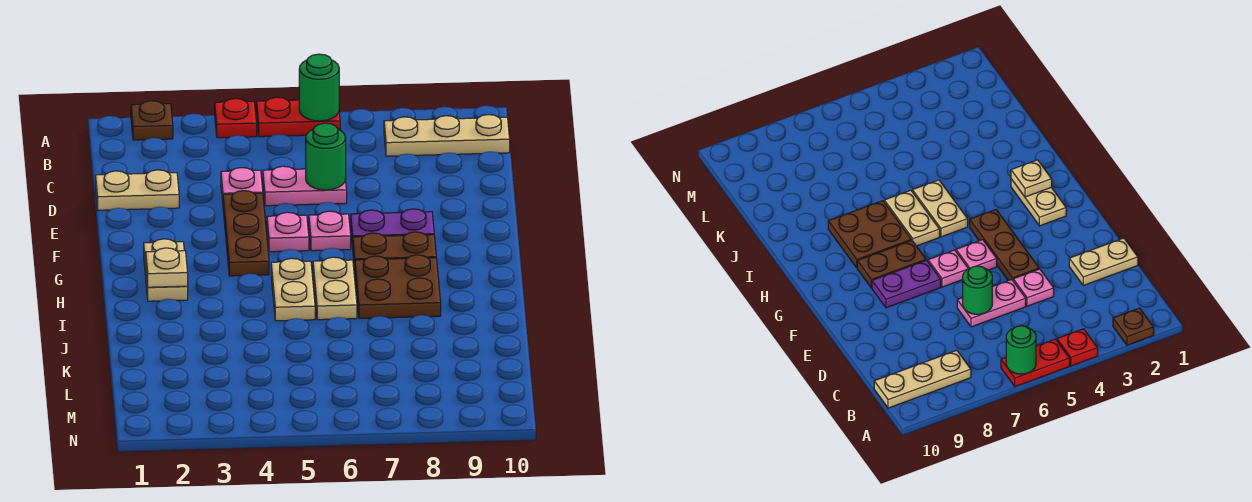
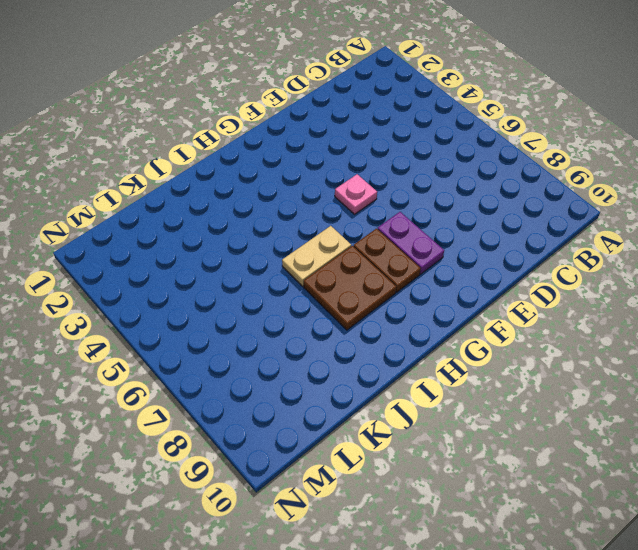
none -> brown plate A2 level 1
none -> red plate A4 level 1
none -> red plate A5:A6 level 1

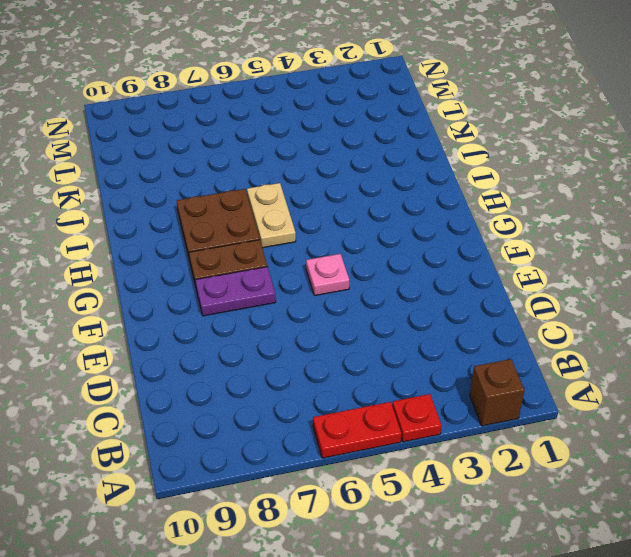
brown brick A2 level 1 -> brown plate A2 level 1
none -> tan plate B8:B10 level 1
none -> tan plate D1:D2 level 1
none -> pink plate D4 level 1

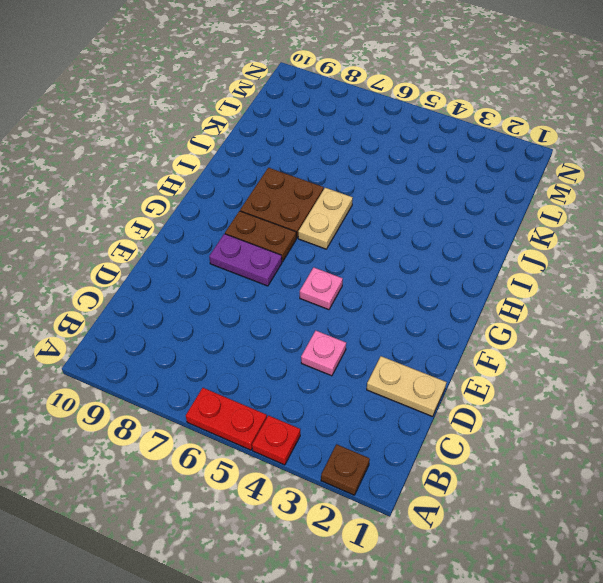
none -> tan plate B8:B10 level 1
none -> pink plate D5:D6 level 1
none -> brown plate E4:G4 level 1

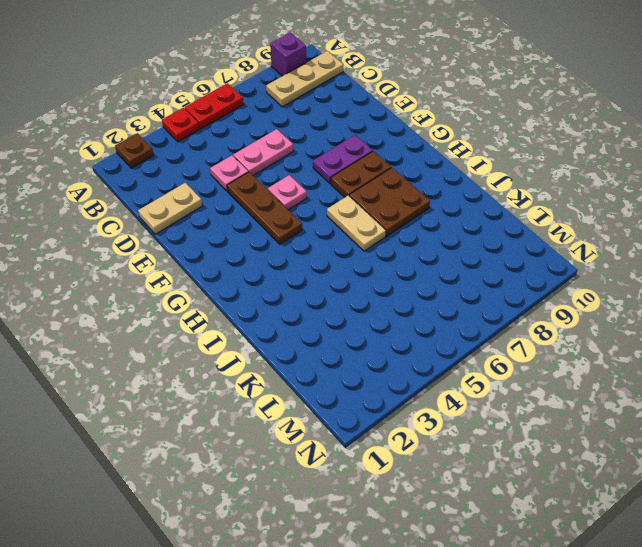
purple brick A9 level 1 -> none
none -> pink plate F6 level 1
none -> tan plate G2:H2 level 1
none -> tan plate H5:I5 level 1

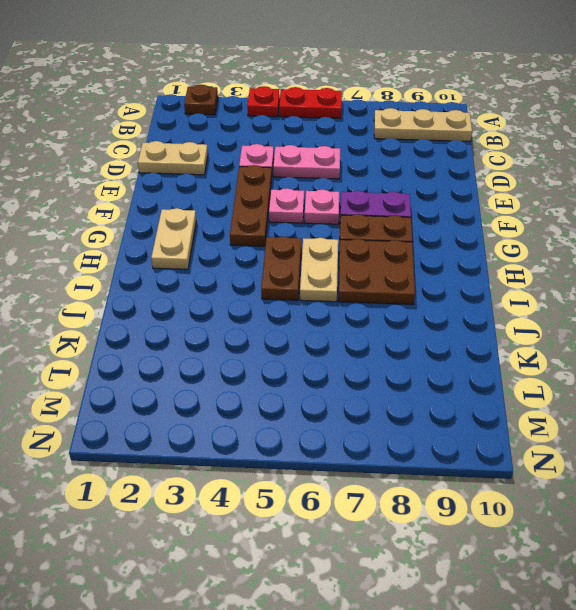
brown plate H5:I5 level 1 -> tan plate H5:I5 level 1
none -> green round brick A6 level 2
none -> green round brick D6 level 2
none -> tan plate H2 level 2

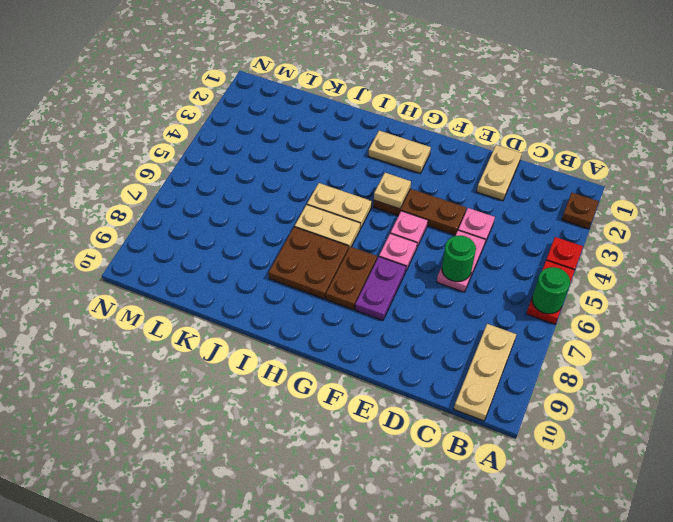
tan plate G4 level 2 -> tan plate H2 level 2

